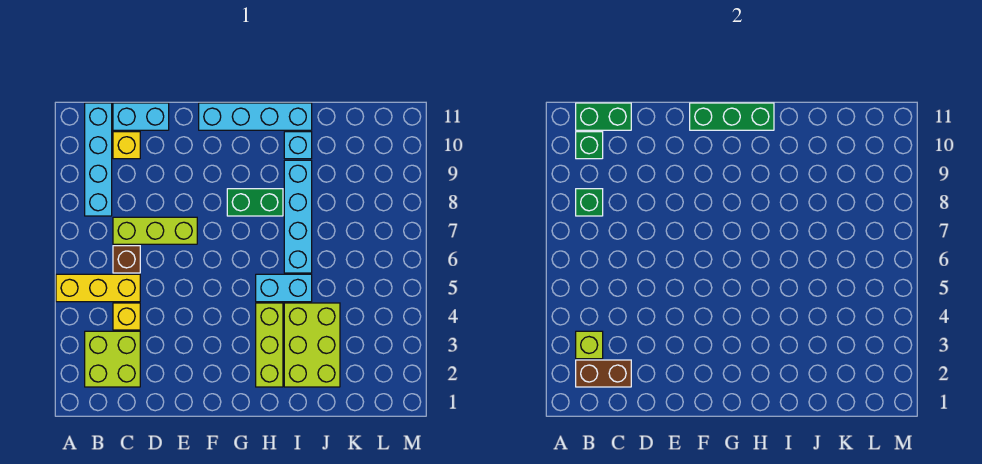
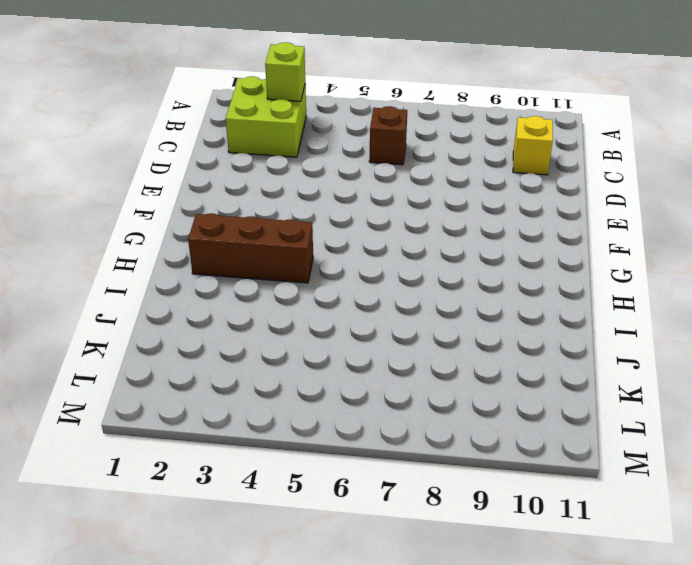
brown brick H2:H4 level 1 -> lime brick H2:H4 level 1
none -> yellow brick A5:C5 level 1
none -> cyan brick B8:B11 level 1
none -> yellow brick C4 level 1

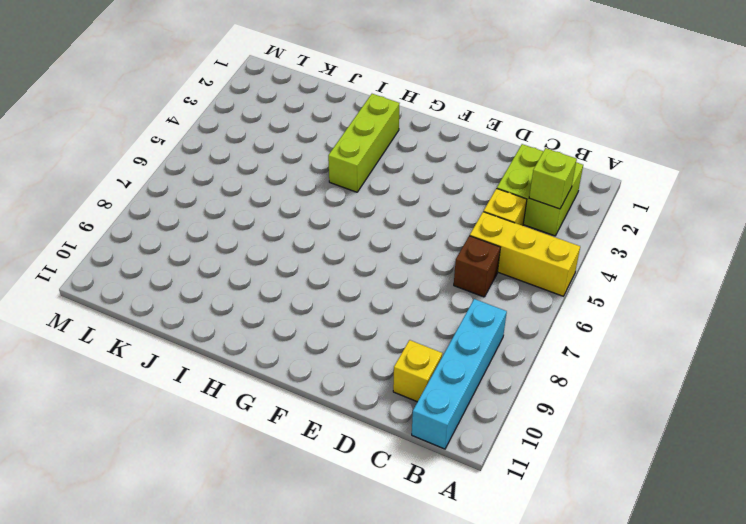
none -> lime brick C7:E7 level 1
none -> cyan brick C11:D11 level 1
none -> cyan brick F11:I11 level 1

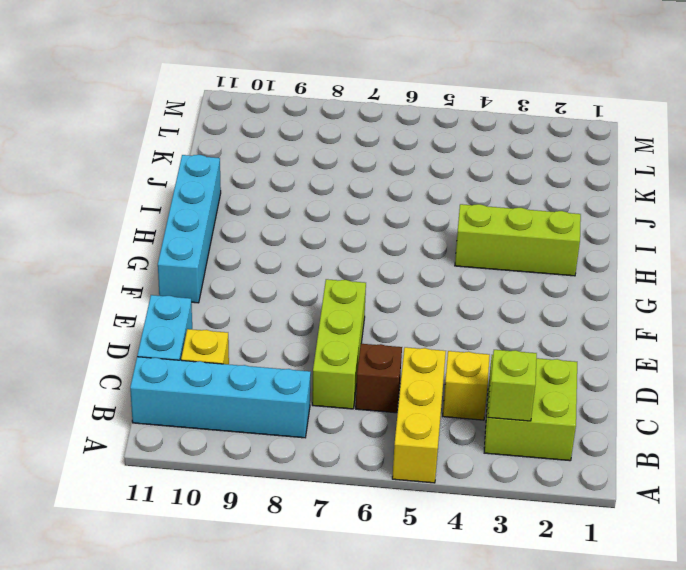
none -> green brick G8:H8 level 1
none -> cyan brick H5:I5 level 1
none -> lime brick I2:J4 level 1

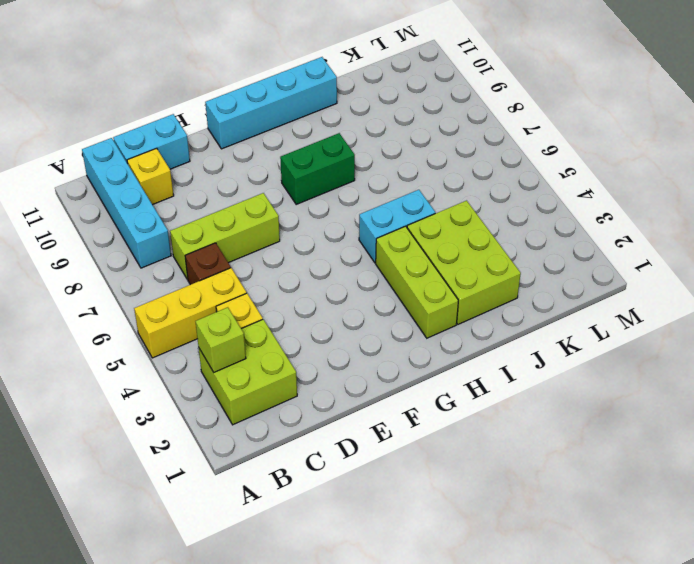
none -> cyan brick I6:I9 level 1
none -> cyan brick I10 level 1
none -> brown brick B2:C2 level 2

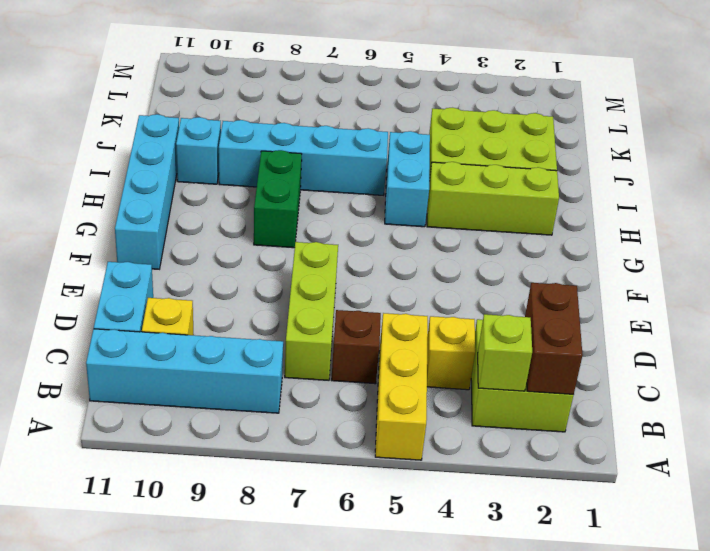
none -> green brick B8 level 2
none -> green brick B10 level 2
none -> green brick B11:C11 level 2

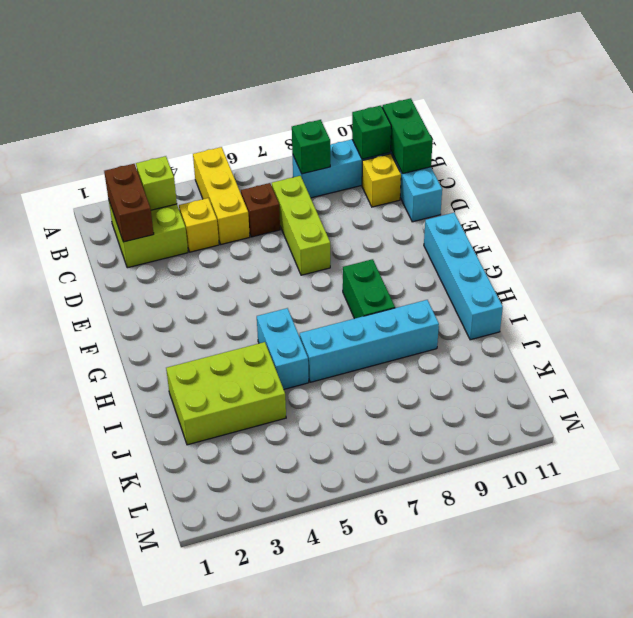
none -> lime brick H2:H4 level 1
none -> cyan brick I10 level 1
none -> green brick F11:H11 level 2

